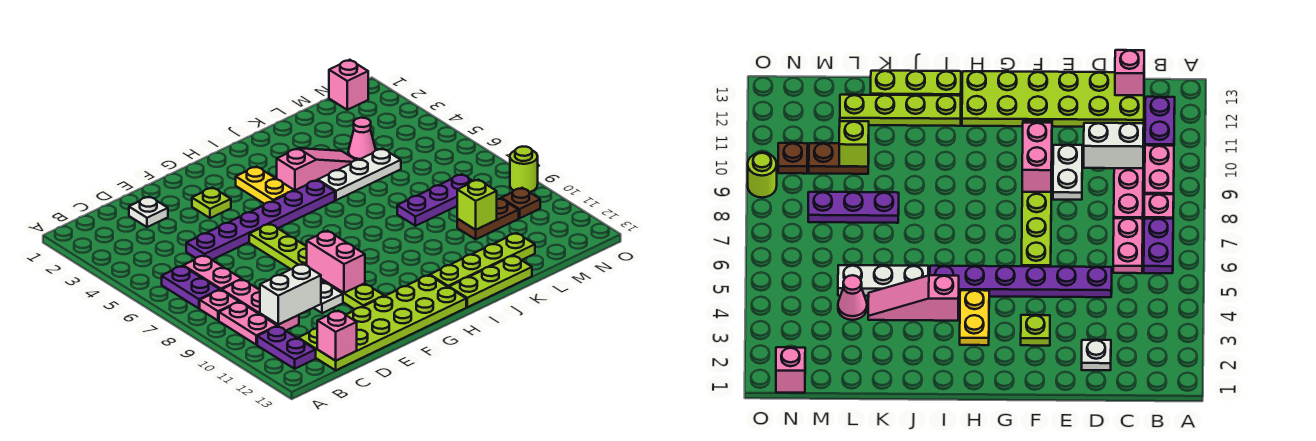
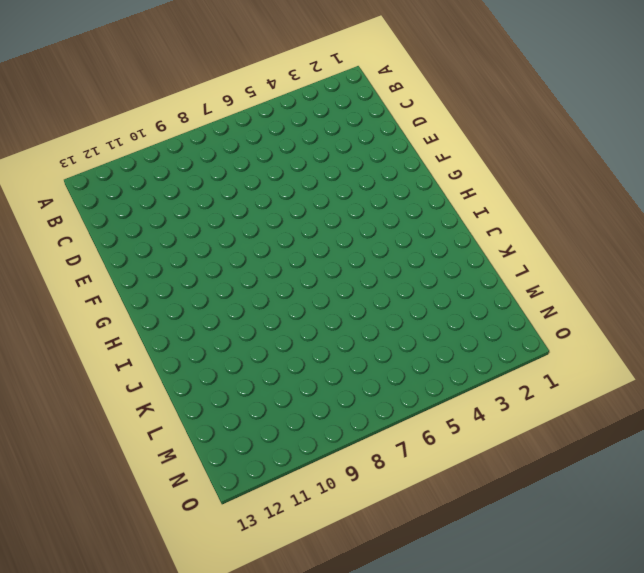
none -> purple plate B6:B7 level 1
none -> pink plate B8 level 1
none -> pink plate B9:B10 level 1

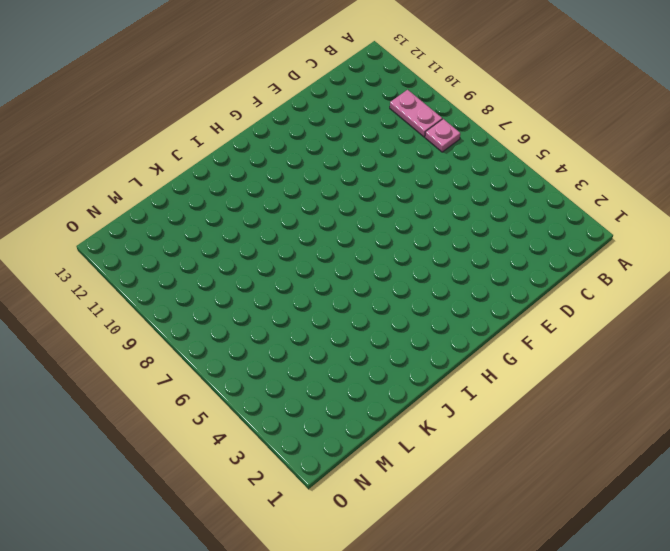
none -> purple plate B6:B7 level 1
none -> purple plate B11:B12 level 1
none -> pink plate C6:C7 level 1

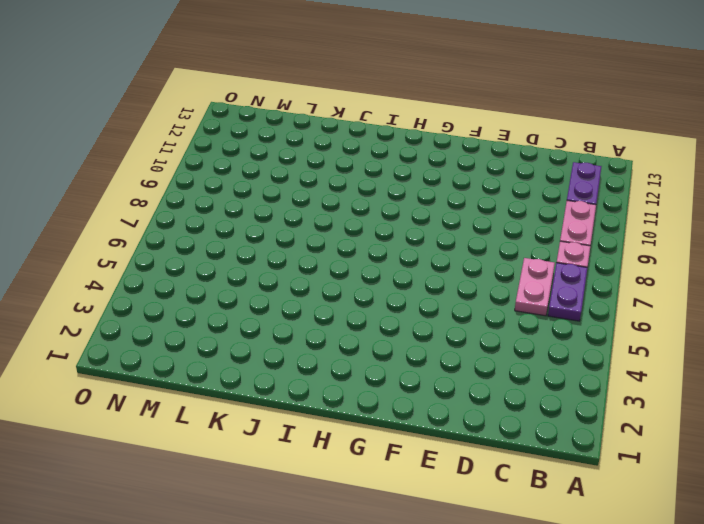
none -> pink plate C8:C10 level 1
none -> lime plate C12:H13 level 1
none -> white plate D2 level 1

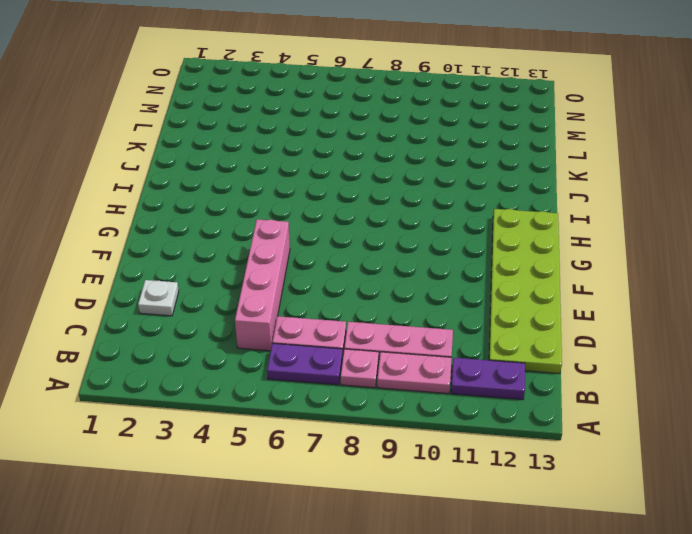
pink brick C5:F5 level 1 -> purple plate D5:I5 level 1
none -> white plate E9:E10 level 1
none -> lime plate F3 level 1
none -> lime plate F6:F11 level 1

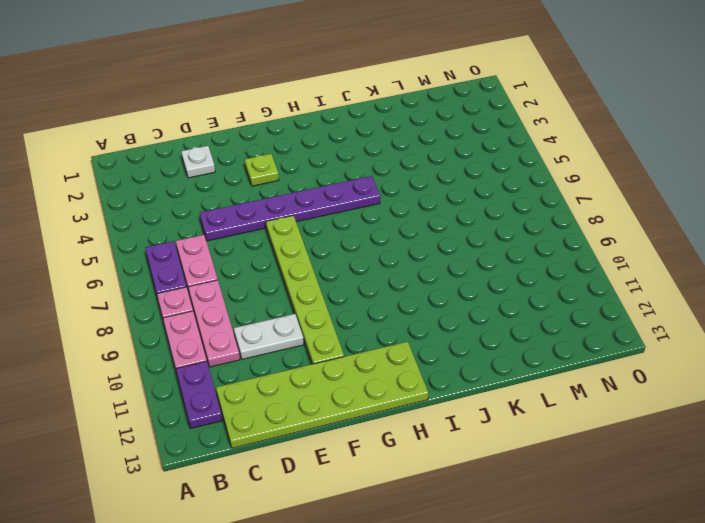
white plate D10:E10 level 1 -> white plate E9:E10 level 1
none -> yellow plate H3:H4 level 1
none -> pink slope I4:K4 level 1 top I
none -> lime plate I12:L12 level 1

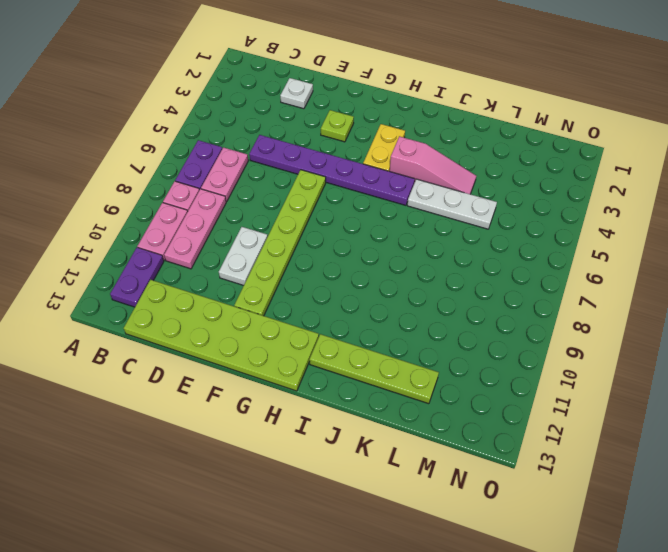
none -> lime plate I13:K13 level 1
none -> purple plate K8:M8 level 1
none -> pink cone L4 level 1

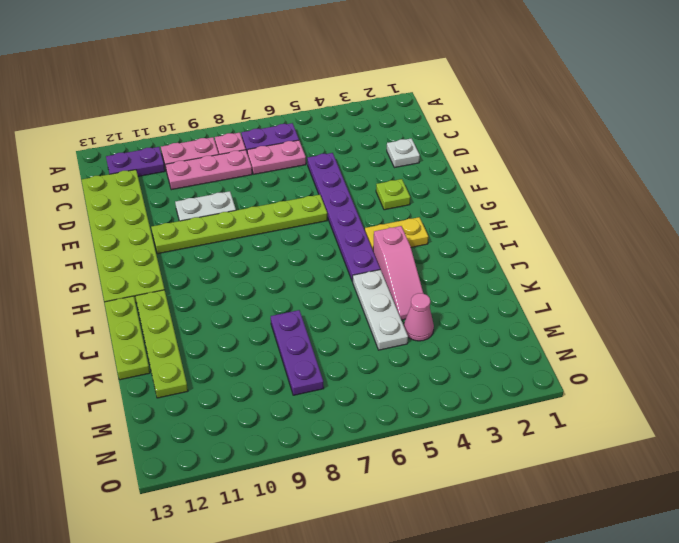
none -> brown plate L10:M10 level 1
none -> pink brick N1 level 1
none -> brown plate N10 level 1

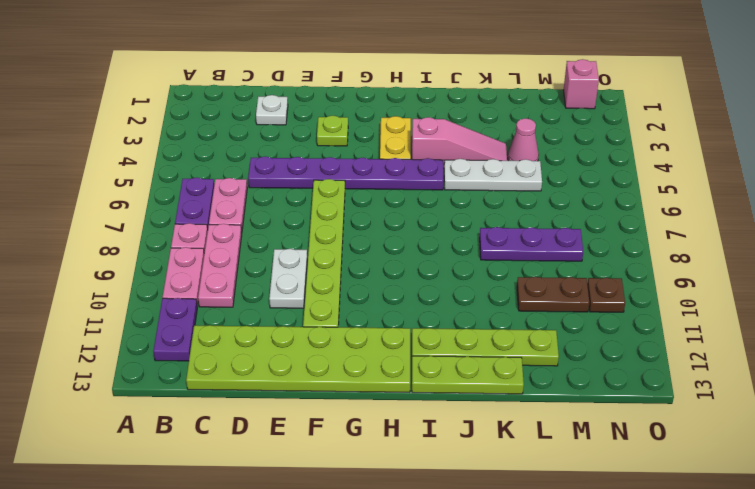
none -> lime round brick O9 level 1
none -> white brick C10:D10 level 2
none -> pink brick C13 level 2

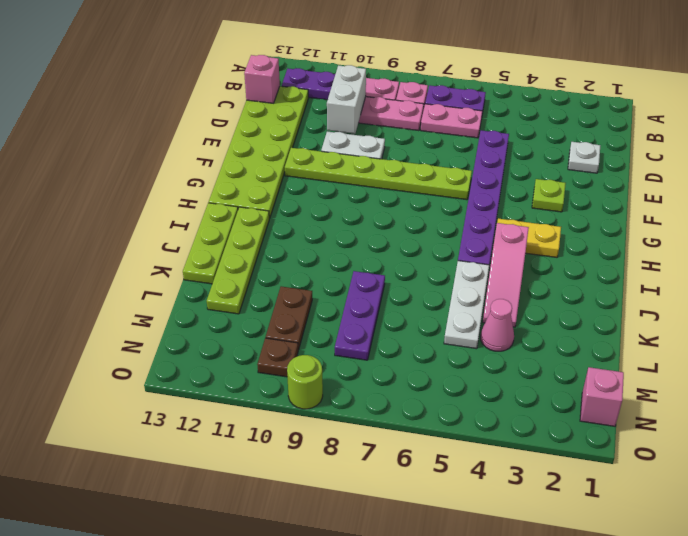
none -> pink brick F9:F10 level 2
none -> lime brick L10 level 2

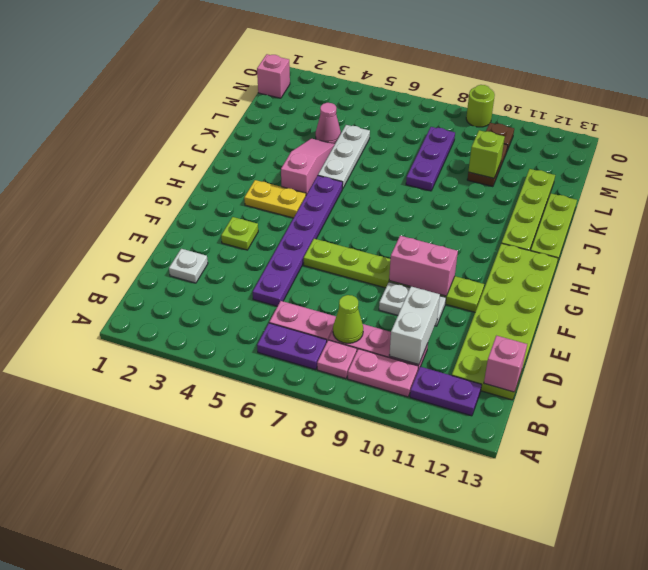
lime cone C8 level 2 -> none

